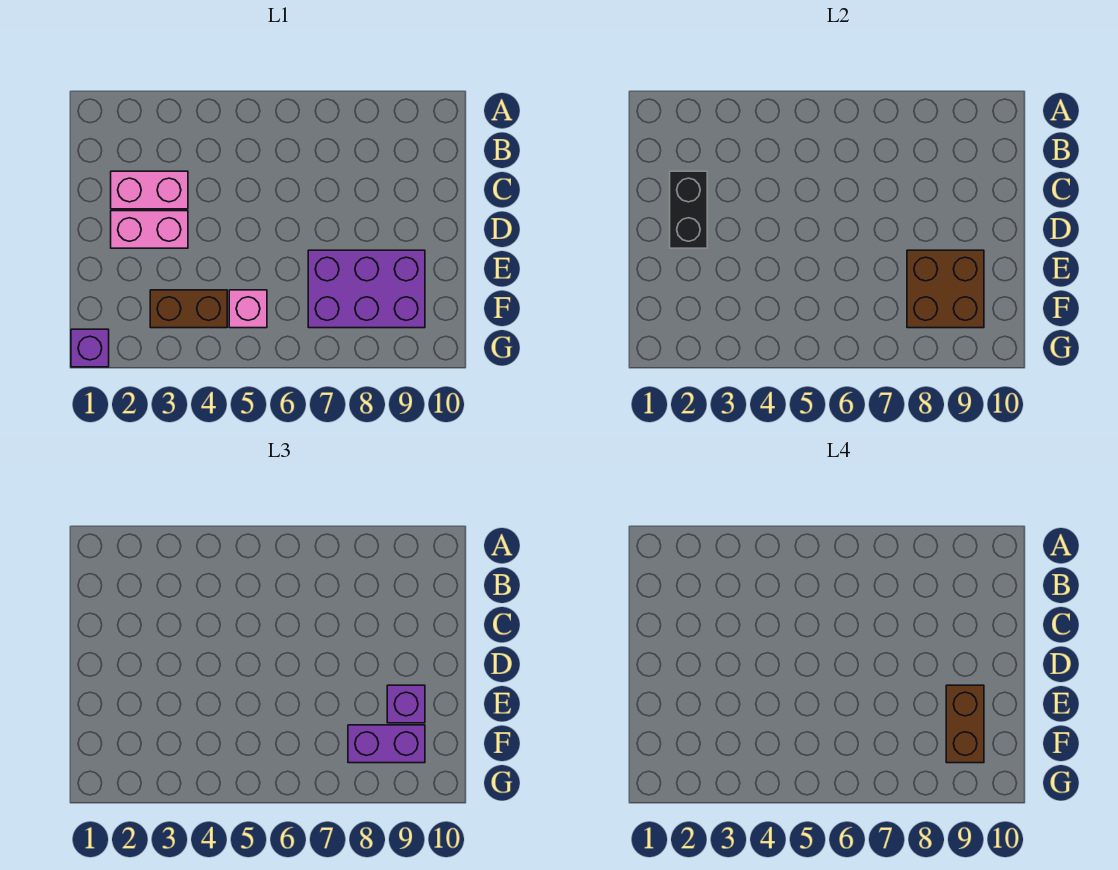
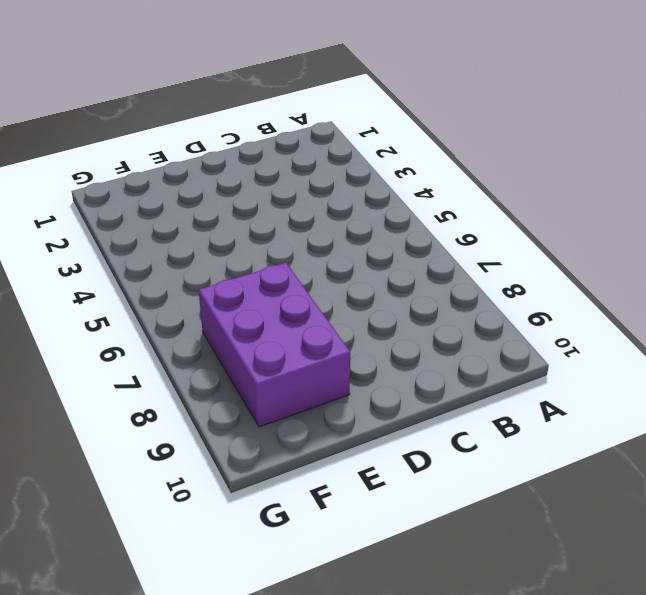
none -> pink brick C2:C3 level 1
none -> pink brick D2:D3 level 1

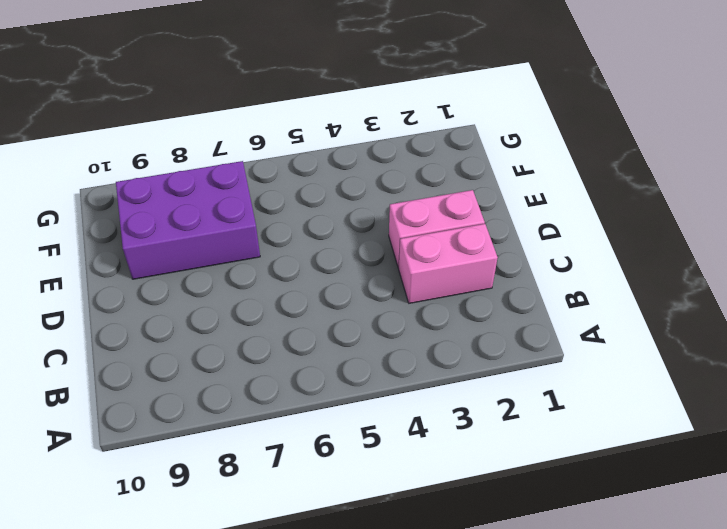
none -> brown brick F3:F4 level 1
none -> pink brick F5 level 1

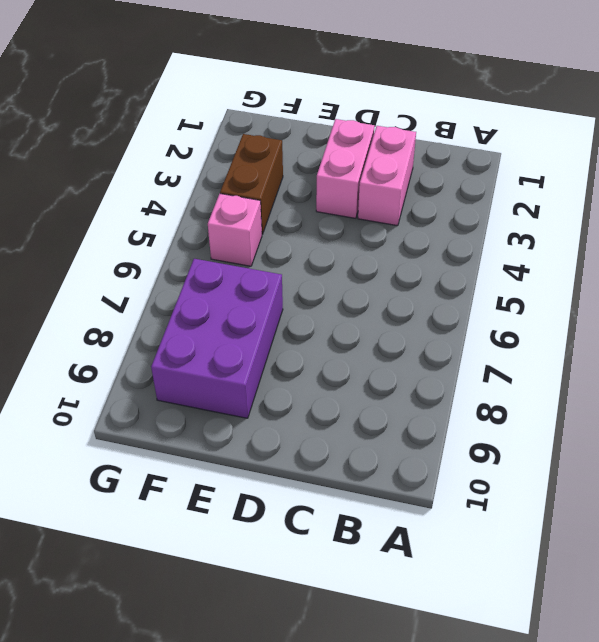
none -> purple brick G1 level 1
none -> black brick C2:D2 level 2

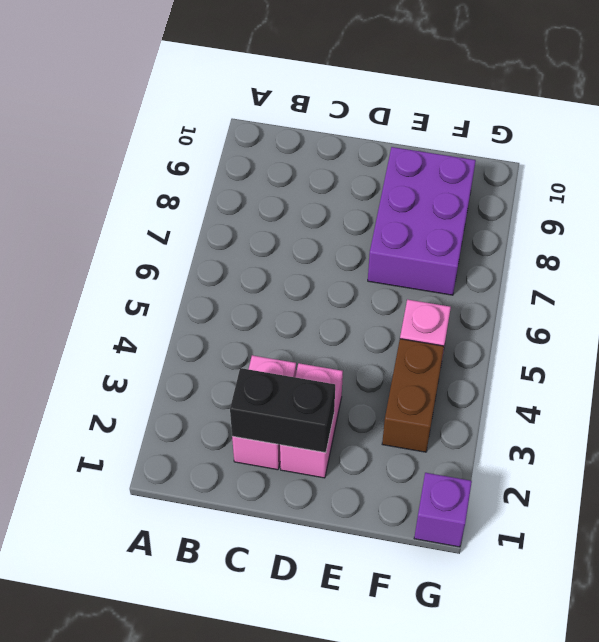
none -> brown brick E8:F9 level 2
none -> purple brick E9 level 3

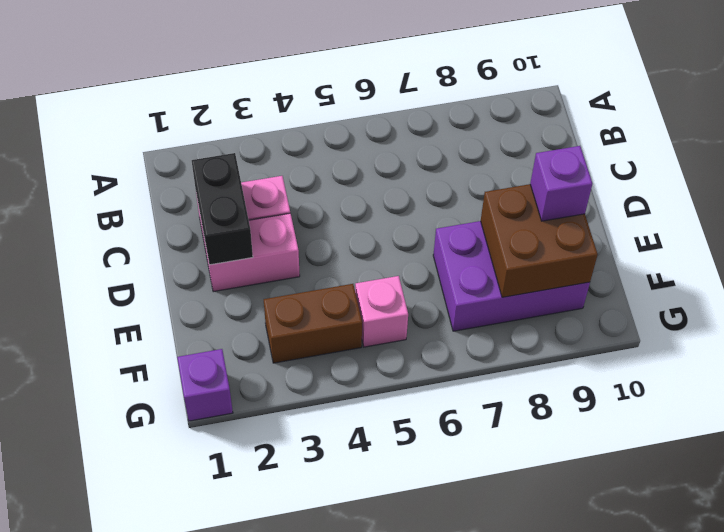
none -> purple brick F8:F9 level 3
none -> brown brick E9:F9 level 4

